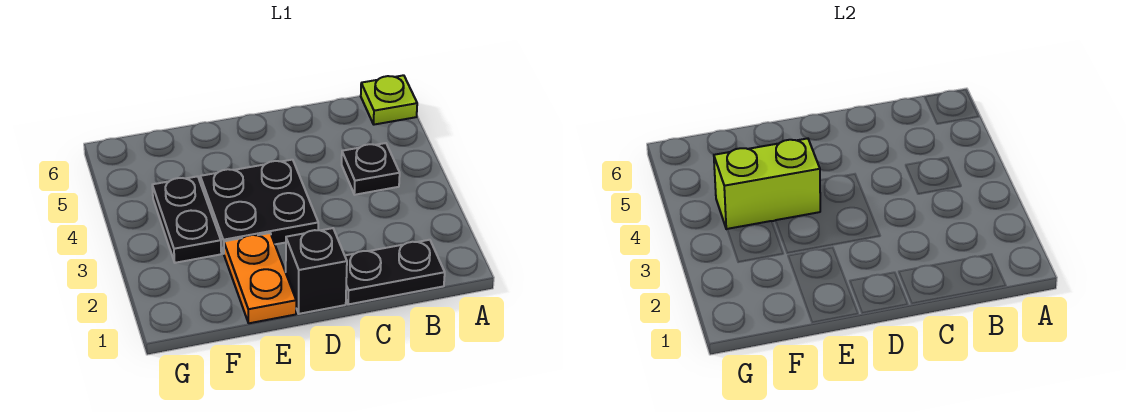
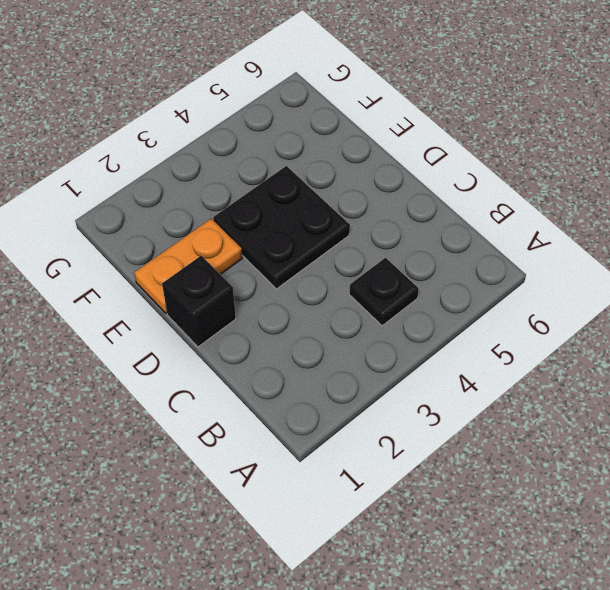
none -> lime plate A6 level 1
none -> black plate B1:C1 level 1

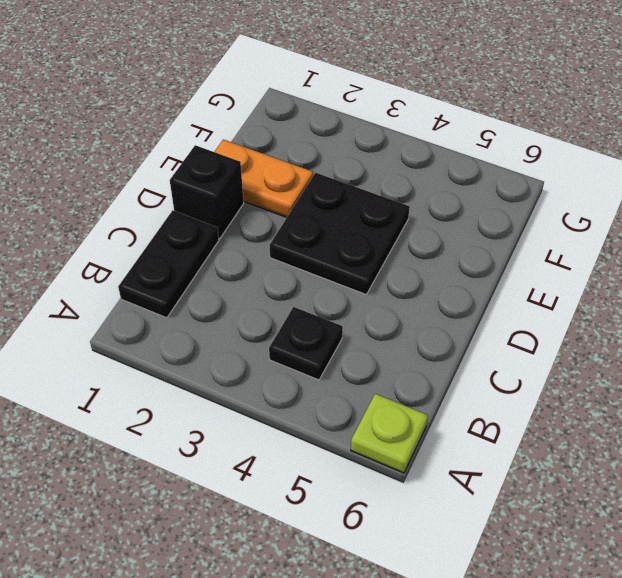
none -> black plate F3:F4 level 1
none -> lime brick E4:F4 level 2

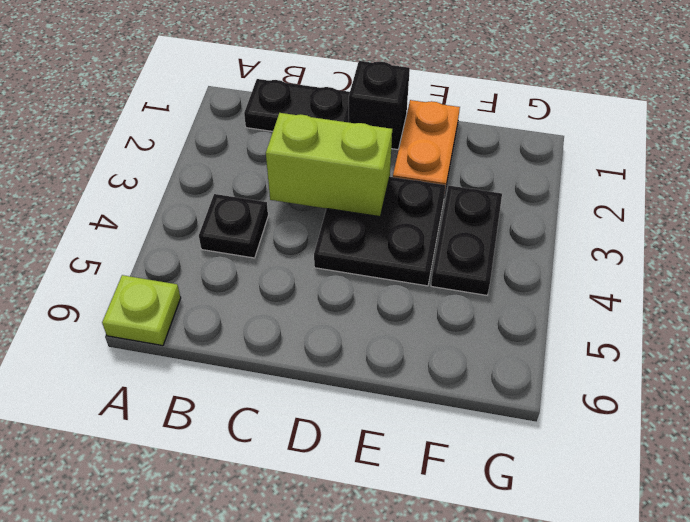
lime brick C3:D3 level 2 -> lime brick E4:F4 level 2

